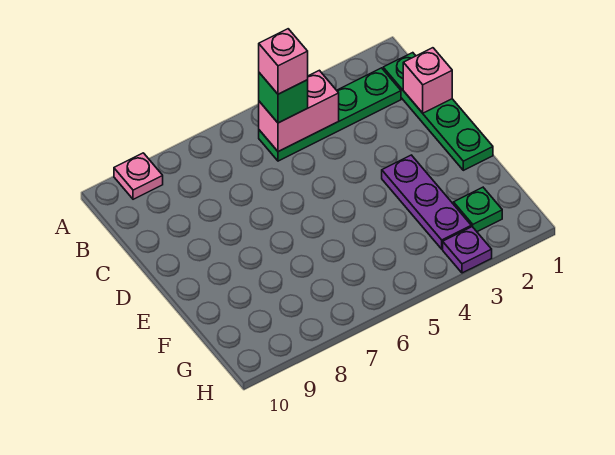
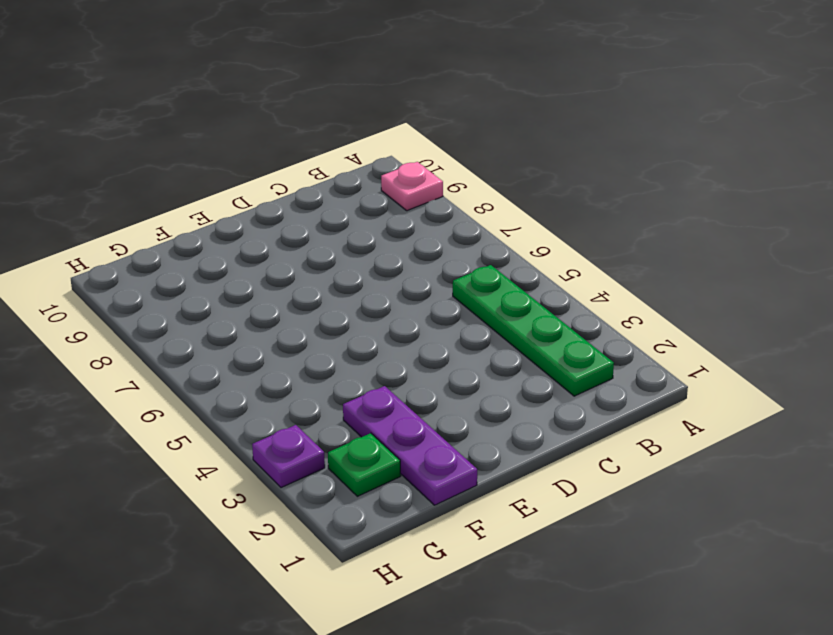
purple plate F1:F3 level 1 -> purple plate E3:G3 level 1
none -> green plate B1:E1 level 1
none -> pink brick B4:B5 level 2

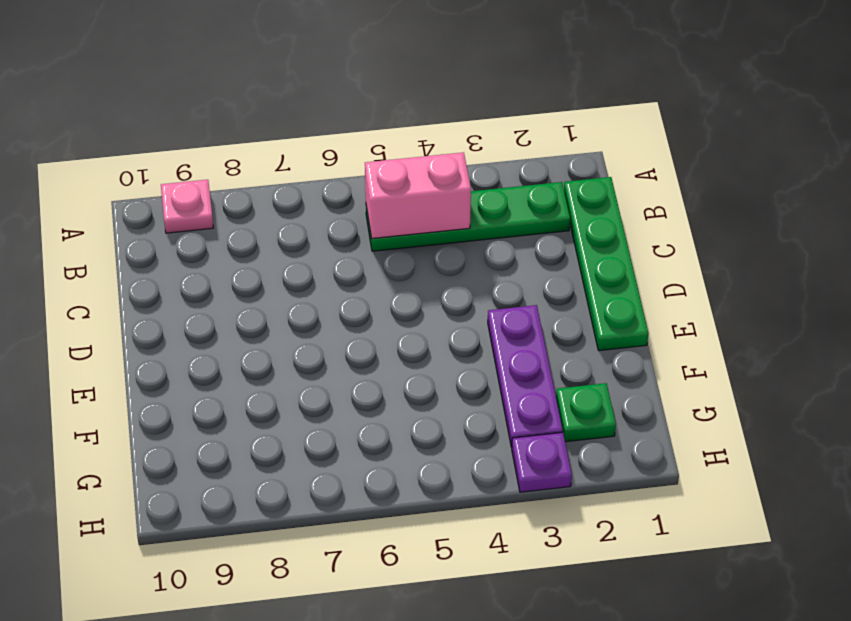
none -> pink brick C1 level 2
none -> green brick B5 level 3

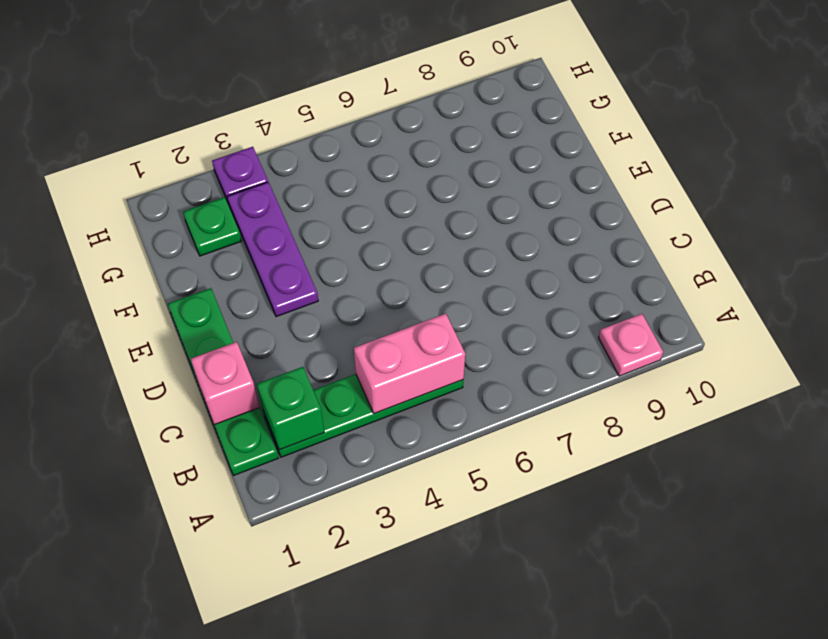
green brick B2 level 2 -> green brick B5 level 3
none -> pink brick B5 level 4

